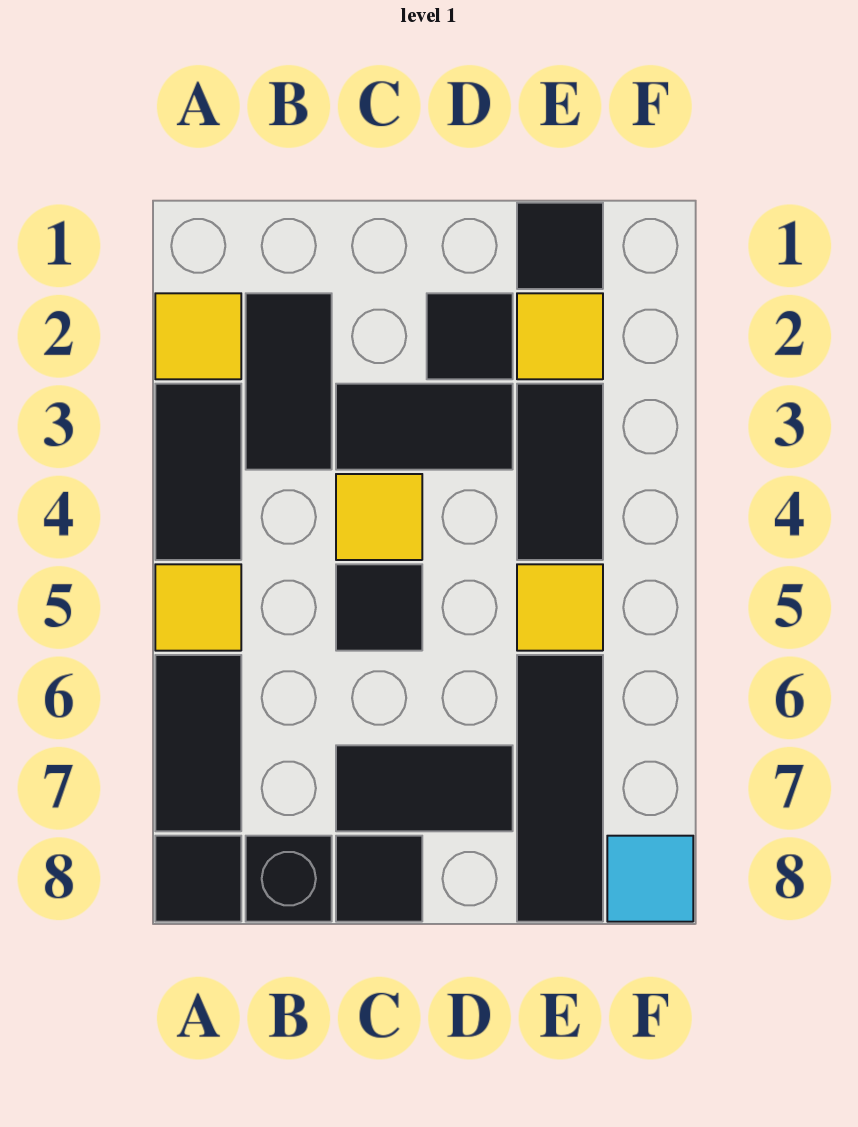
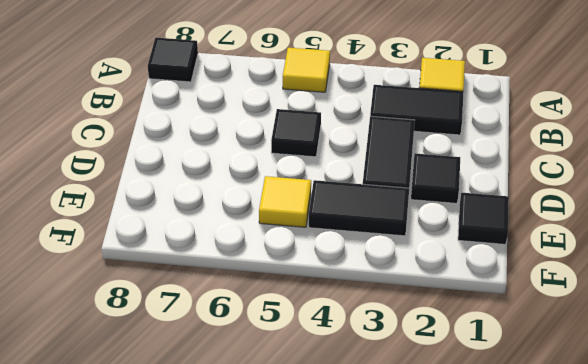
none -> black tile A3:A4 level 1
none -> black tile A6:A7 level 1
none -> black brick B8 level 1

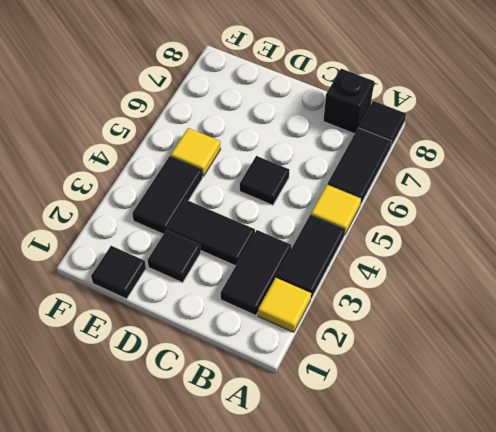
none -> yellow tile C4 level 1
none -> black tile C7:D7 level 1
none -> black tile C8 level 1

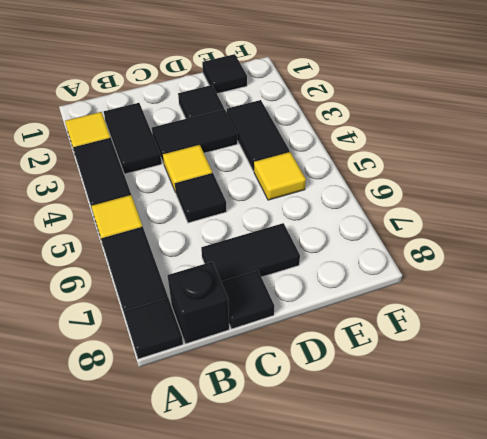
none -> yellow tile E2 level 1
none -> black tile E6:E8 level 1
none -> cyan tile F8 level 1

